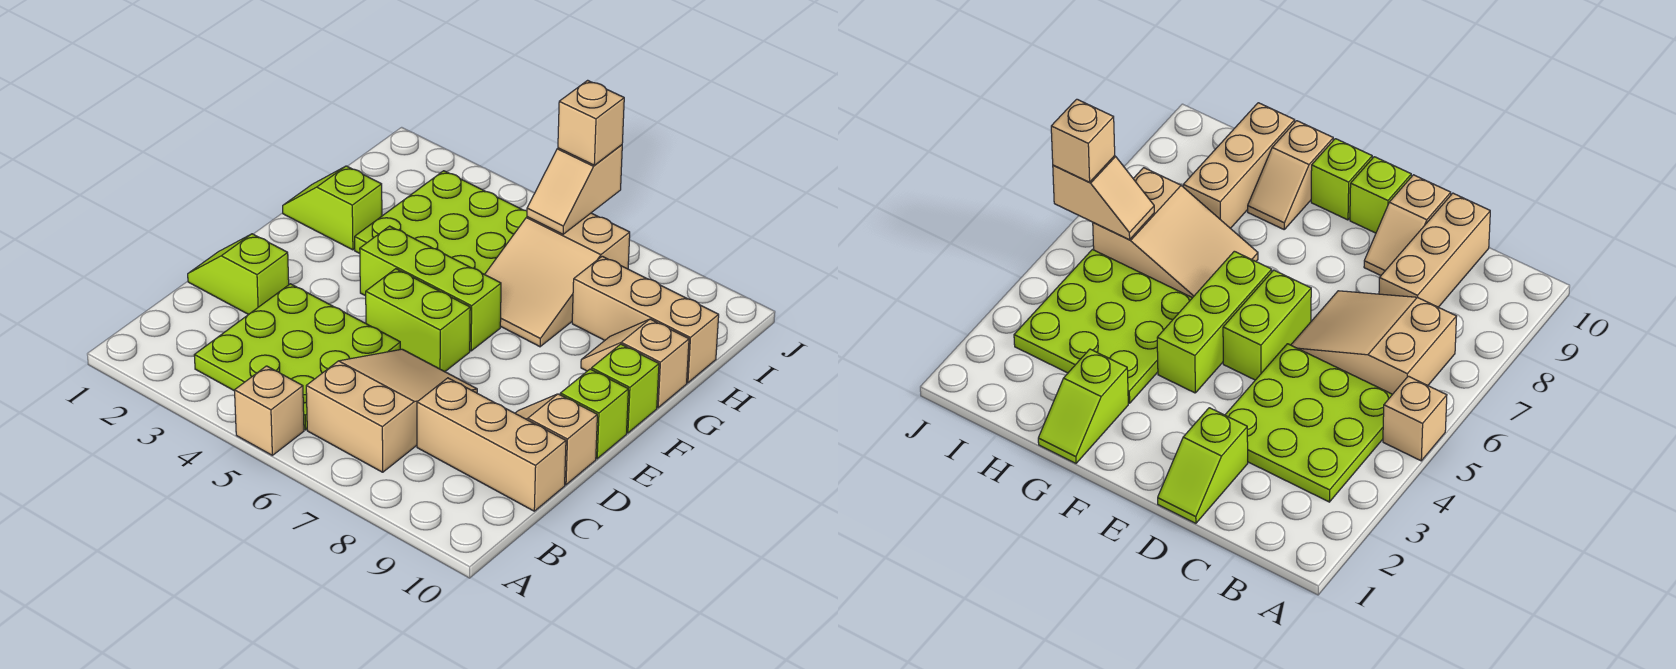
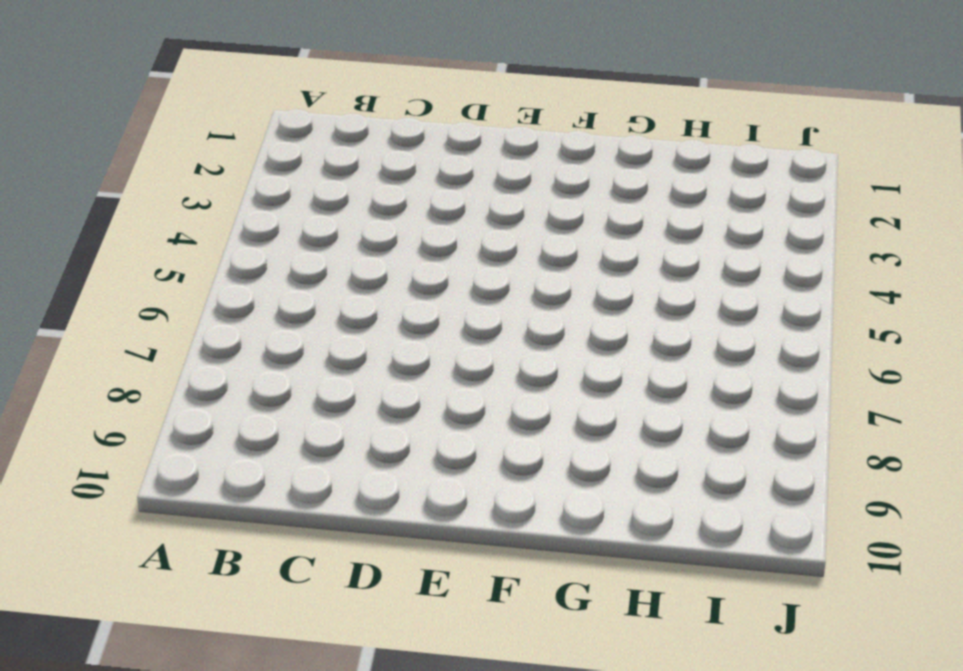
none -> tan brick A5 level 1
none -> lime plate B3:D5 level 1
none -> tan slope B6:D7 level 1 top B

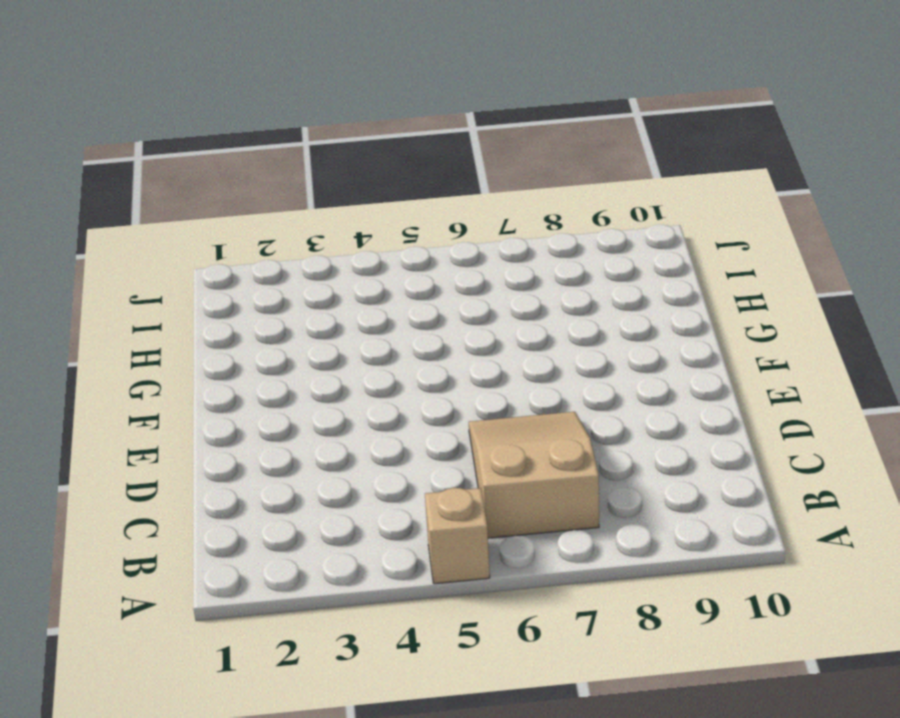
none -> lime plate B3:D5 level 1
none -> tan brick C8:C10 level 1
none -> lime slope D1:D2 level 1 top 2

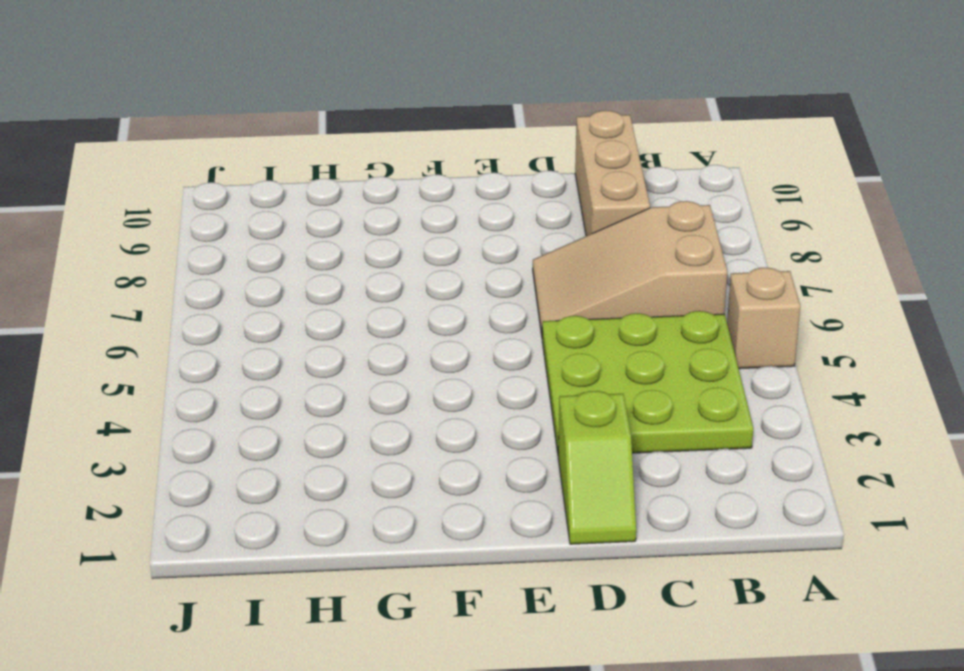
none -> tan slope D9:D10 level 1 top 10
none -> lime brick E5:E6 level 1
none -> lime brick E10 level 1

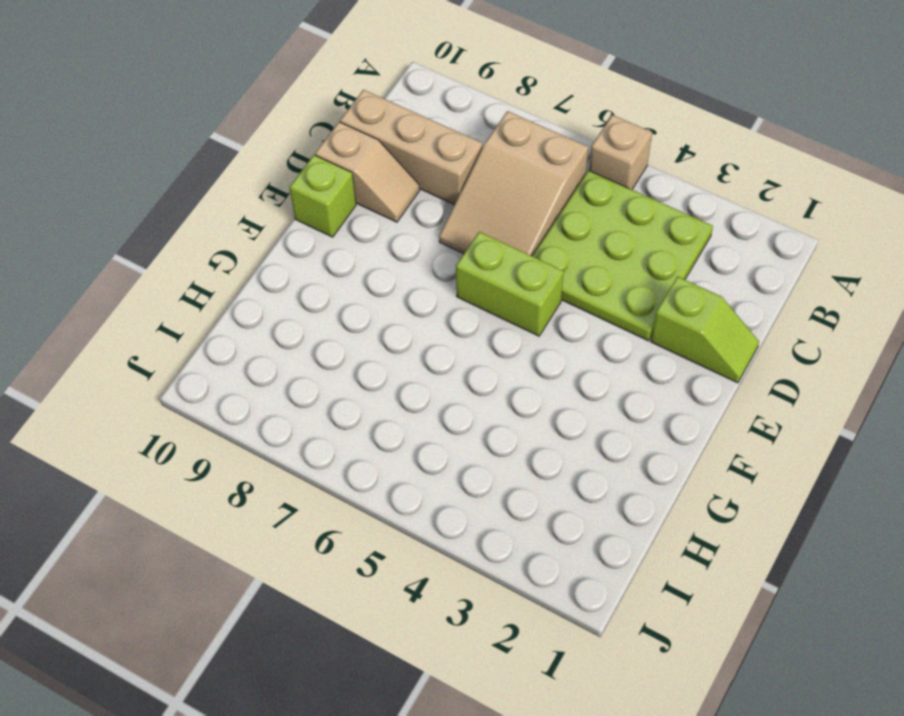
none -> lime brick F4:F6 level 1
none -> lime brick F10 level 1
none -> lime slope G1:G2 level 1 top 2

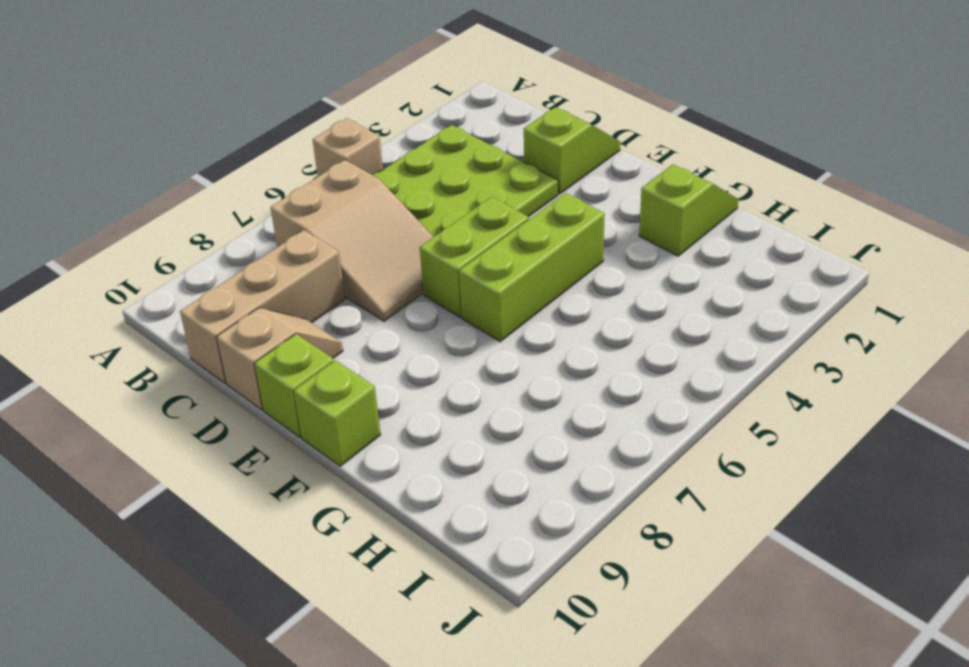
none -> lime plate G3:I5 level 1
none -> tan slope G6:I7 level 1 top I
none -> tan slope G9:G10 level 1 top 10

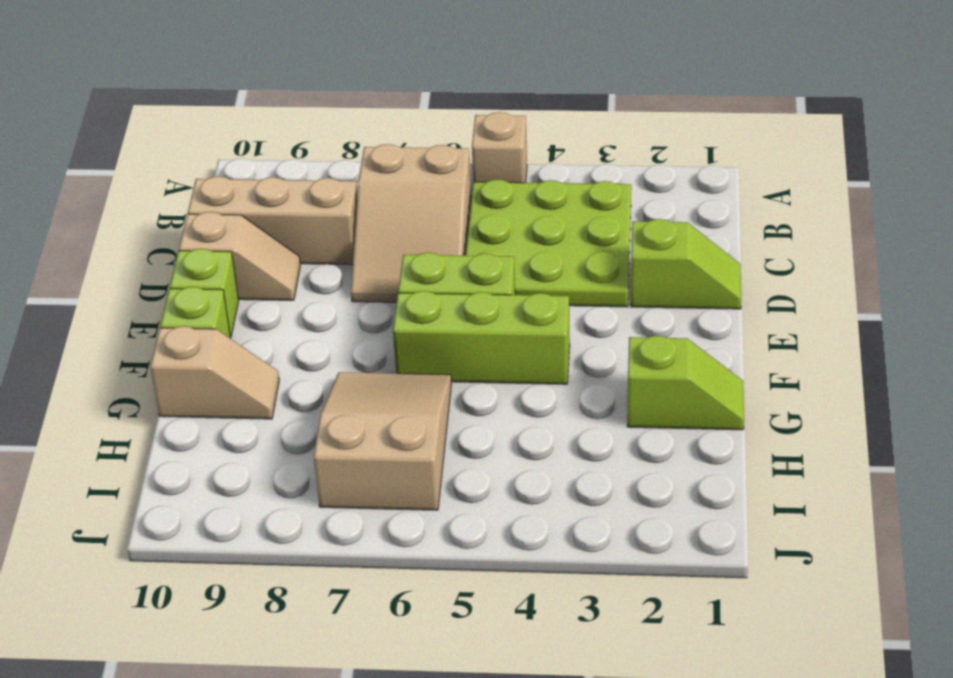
none -> lime plate G3:I5 level 1
none -> tan brick H8:H10 level 1
none -> tan slope I6:J6 level 2 top J

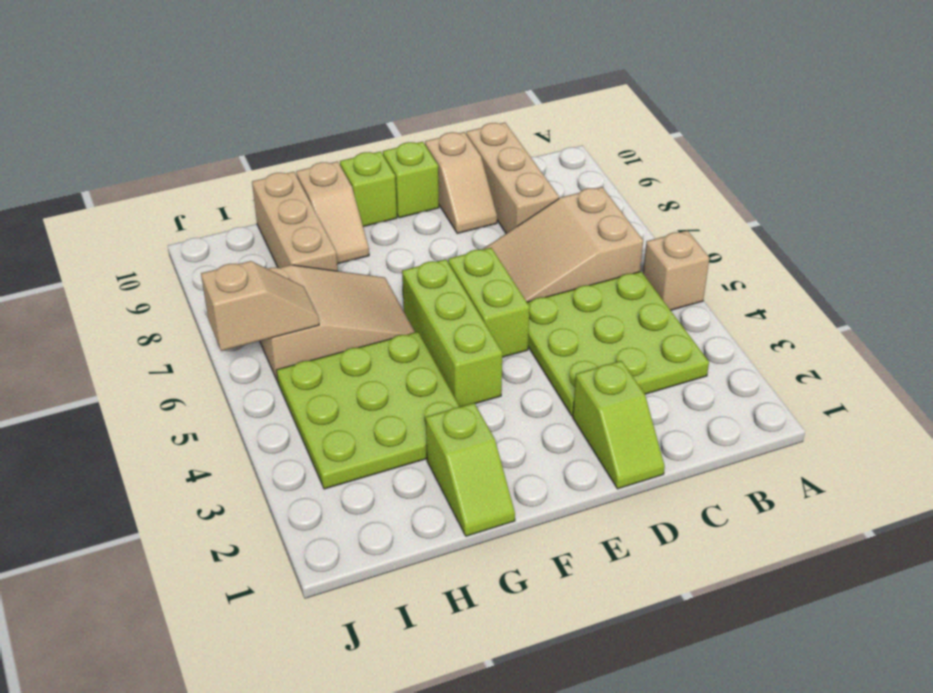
none -> tan brick J6 level 3

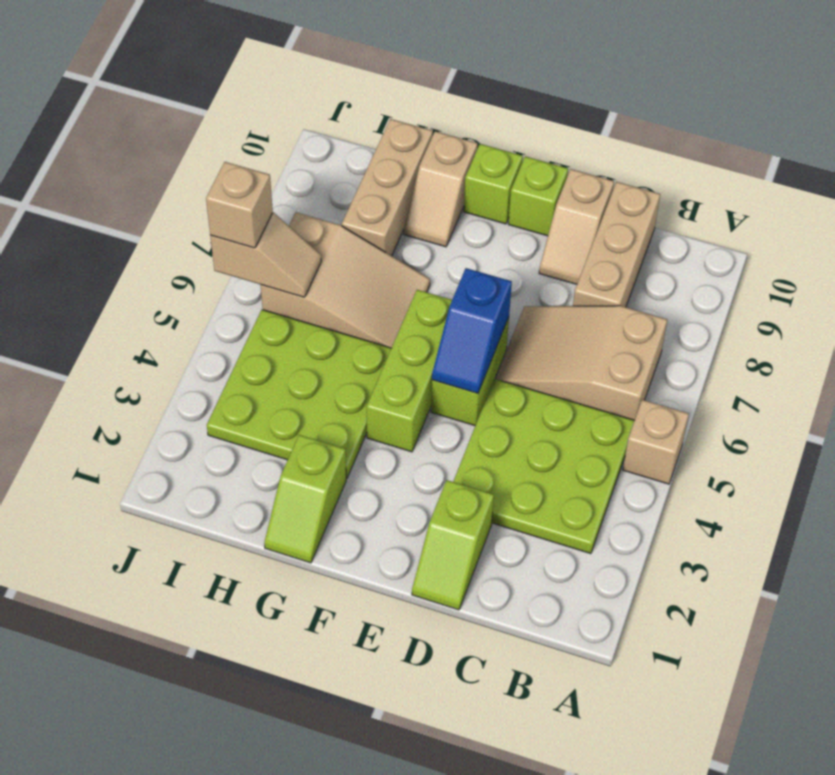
blue slope E5:E6 level 2 top 6 -> none

